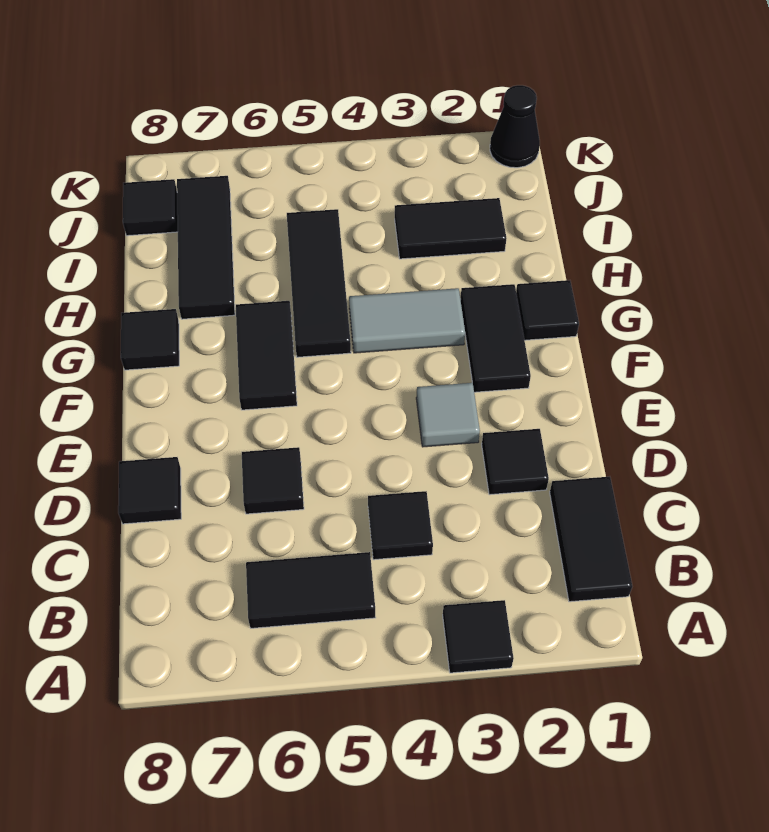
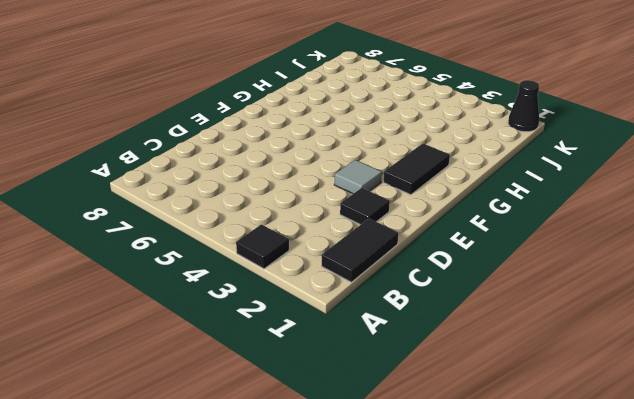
none -> black tile B5:B6 level 1
none -> black tile C4 level 1
none -> black tile D6 level 1

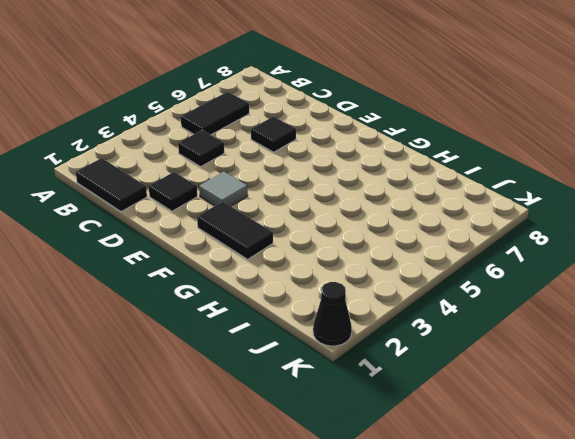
none -> black tile A3 level 1
none -> black tile D8 level 1
none -> black tile F6:G6 level 1

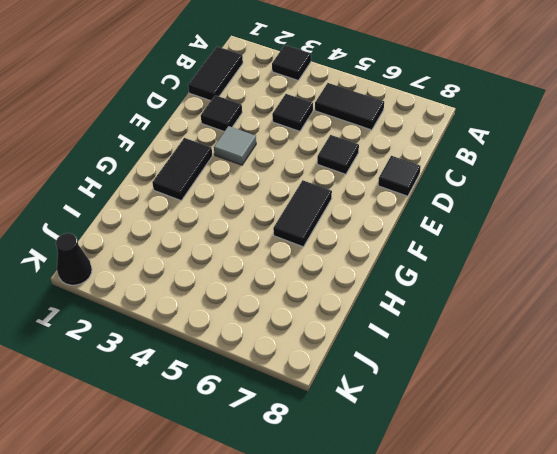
none -> black tile G1 level 1
none -> grey tile G3:G4 level 1
none -> black tile G5:I5 level 1

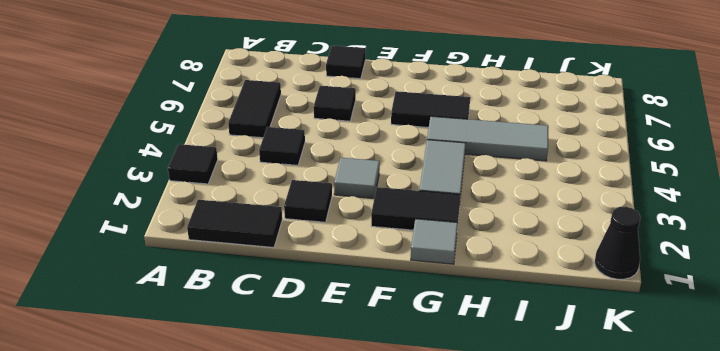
grey tile G1 level 1 -> black tile G1 level 1
grey tile G5:I5 level 1 -> black tile G5:I5 level 1
none -> black tile G8 level 1
none -> black tile H7:J7 level 1
none -> black tile I2:I3 level 1

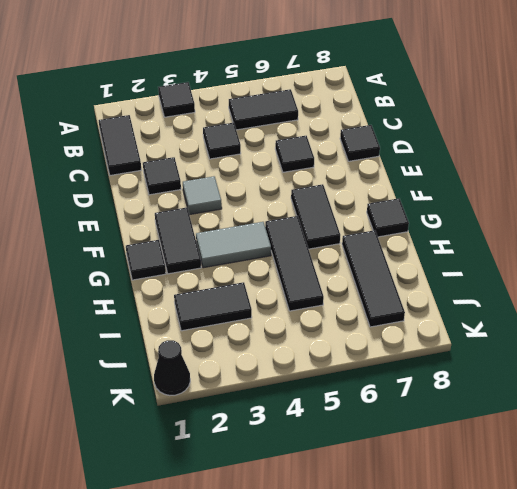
none -> black tile J8 level 1

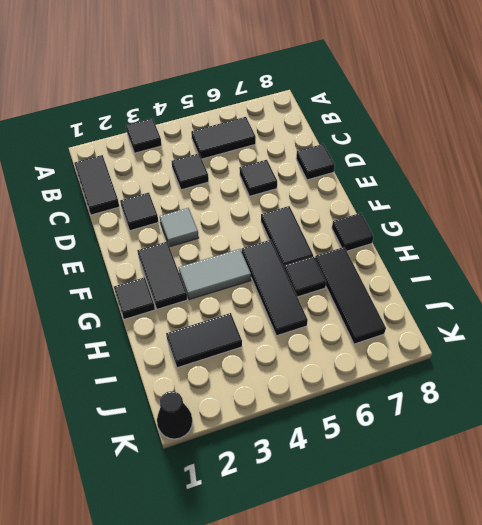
black tile H6 level 1 -> black tile J8 level 1

